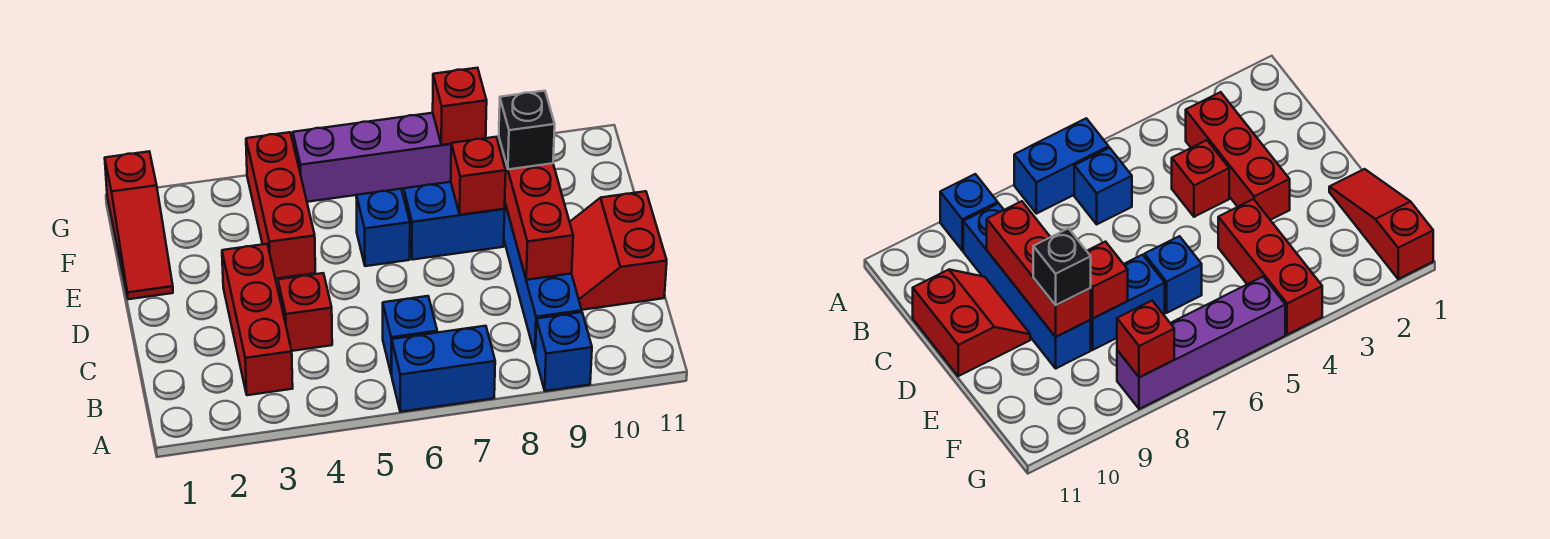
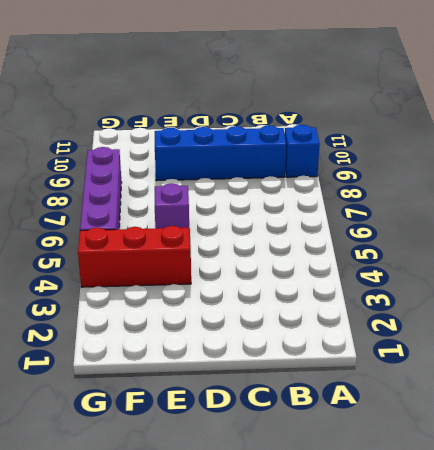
purple brick E6 level 1 -> blue brick E6 level 1
none -> blue brick A6:A7 level 1
none -> red brick B3:D3 level 1
none -> blue brick B6 level 1

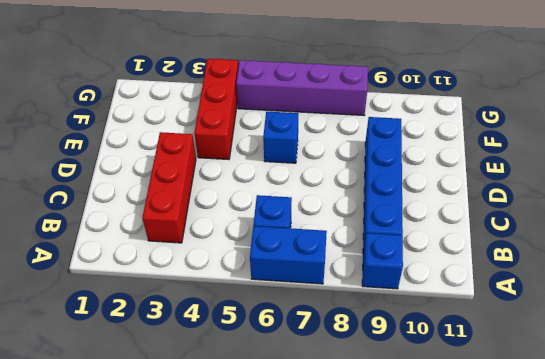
none -> red brick C4 level 1
none -> red slope C10:D11 level 1 top 11
none -> red slope E1:G1 level 1 top G

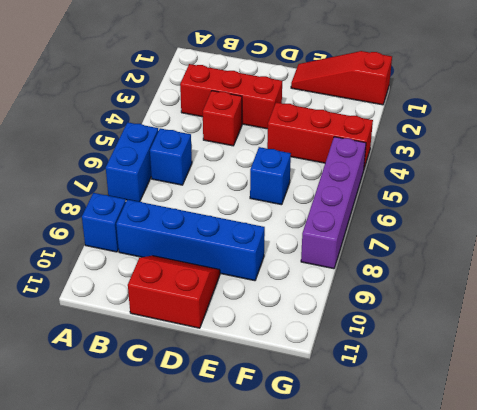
none -> blue brick E7:E8 level 1
none -> red brick C9:E9 level 2
none -> red brick E8 level 2

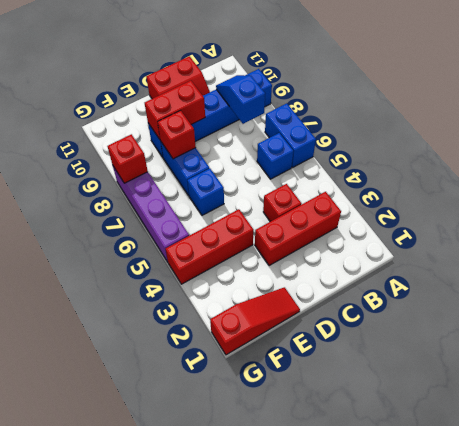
blue slope B8:B9 level 2 top 8 -> none
red brick D9:E9 level 2 -> red brick C9:E9 level 2
none -> black brick E9 level 3

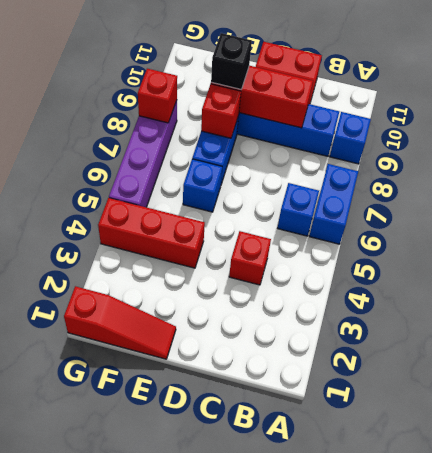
none -> red brick B3:D3 level 1

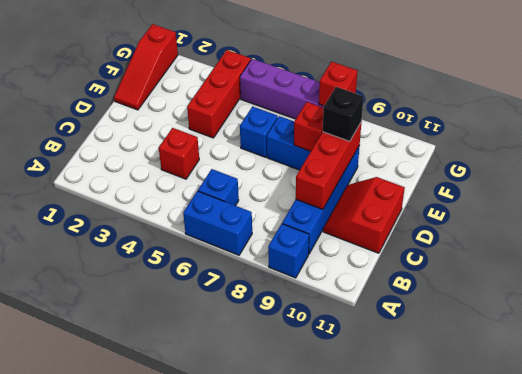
none -> red brick B3:D3 level 1

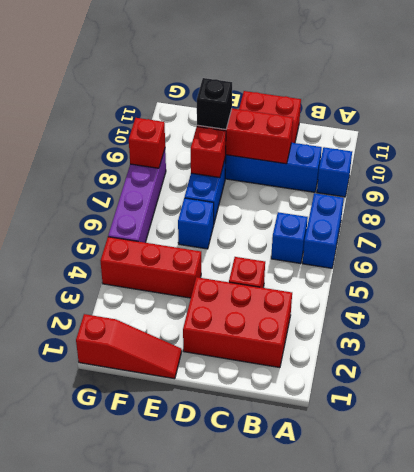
red brick B2:D3 level 1 -> red brick B3:D3 level 1

